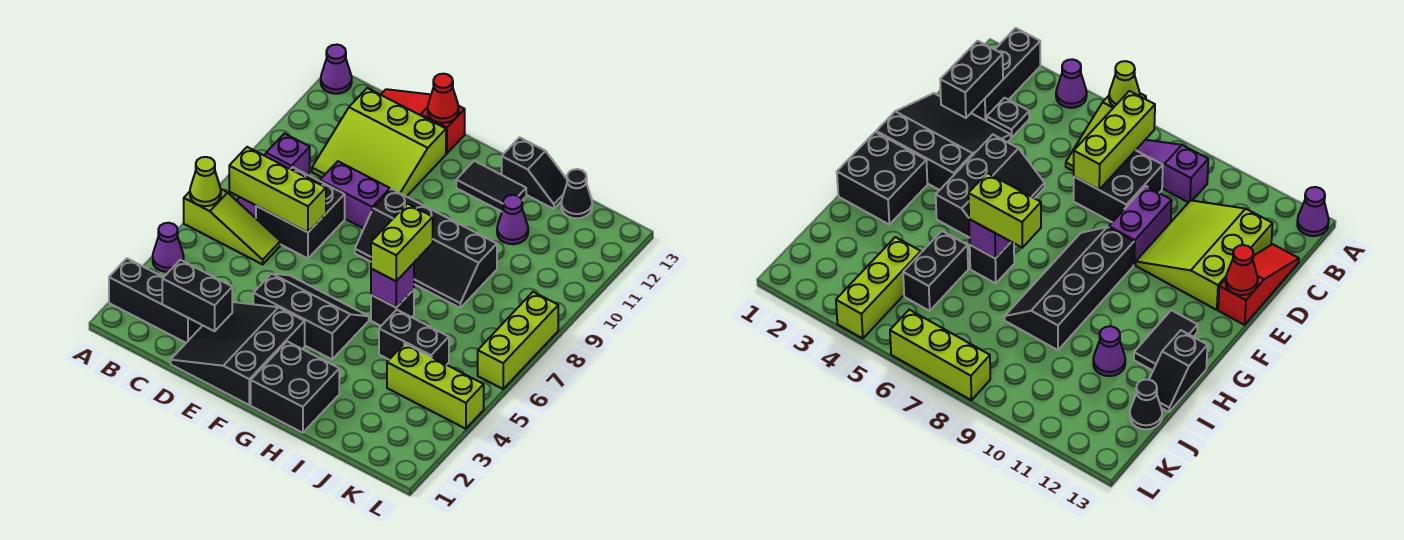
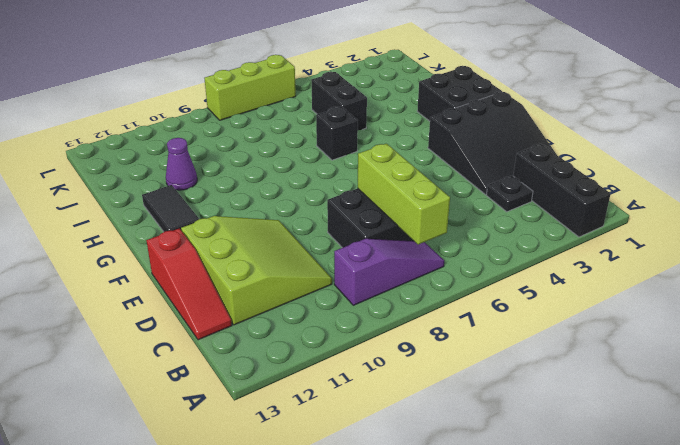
none -> purple cone A4 level 1
none -> lime slope A6:C6 level 1 top A
none -> purple cone A13 level 1

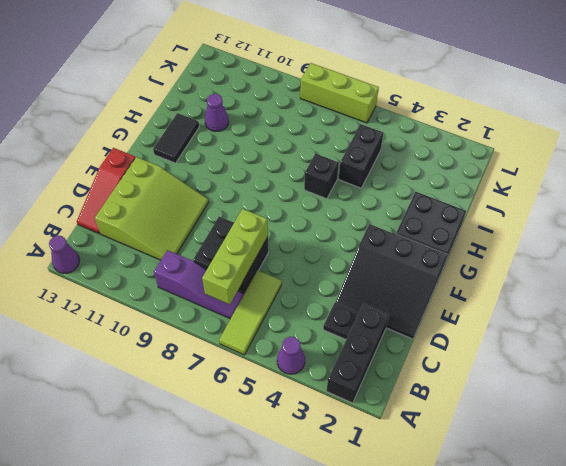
lime tile A6:C6 level 1 -> lime slope A6:C6 level 1 top A
none -> purple brick D9:E9 level 1
none -> black slope E4:G5 level 1 top 4
none -> black slope F8:I9 level 1 top 9

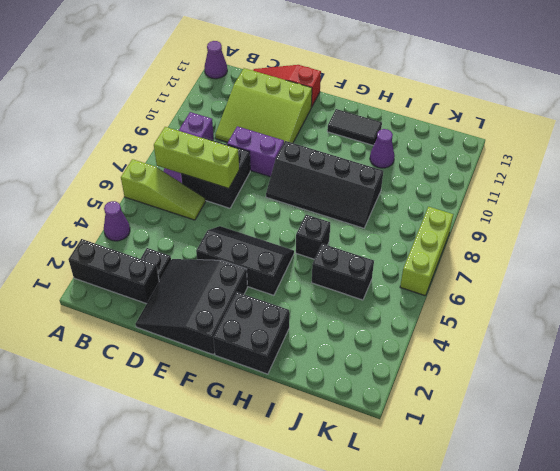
none -> black slope H13:I13 level 1 top H
none -> lime brick J4:L4 level 1
none -> black cone J13 level 1

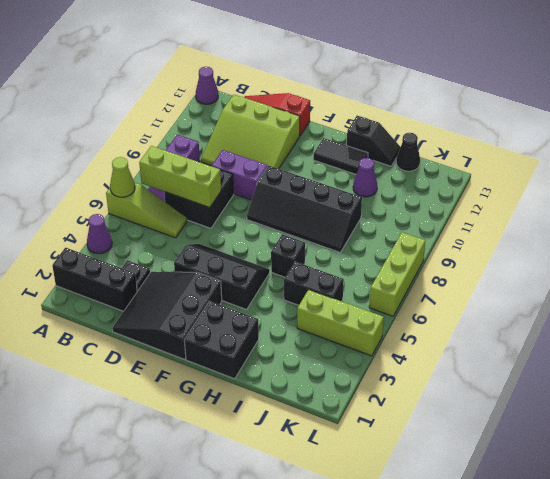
none -> black brick C2:D2 level 2
none -> red cone E13 level 2
none -> purple brick H6 level 2

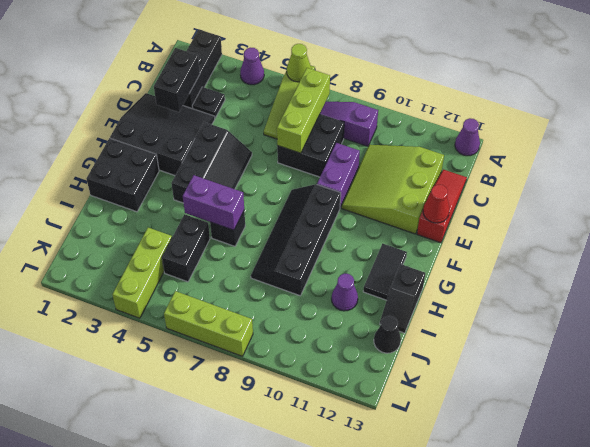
purple brick H5:H6 level 2 -> purple brick H6 level 2
none -> lime brick H6:H7 level 3

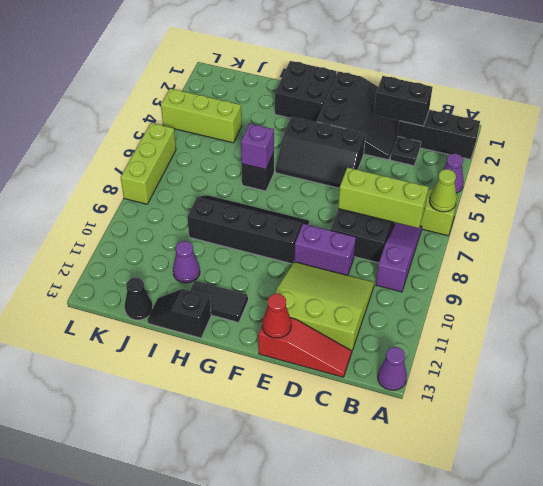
none -> black brick I5:J5 level 1
none -> lime brick H6:H7 level 3

